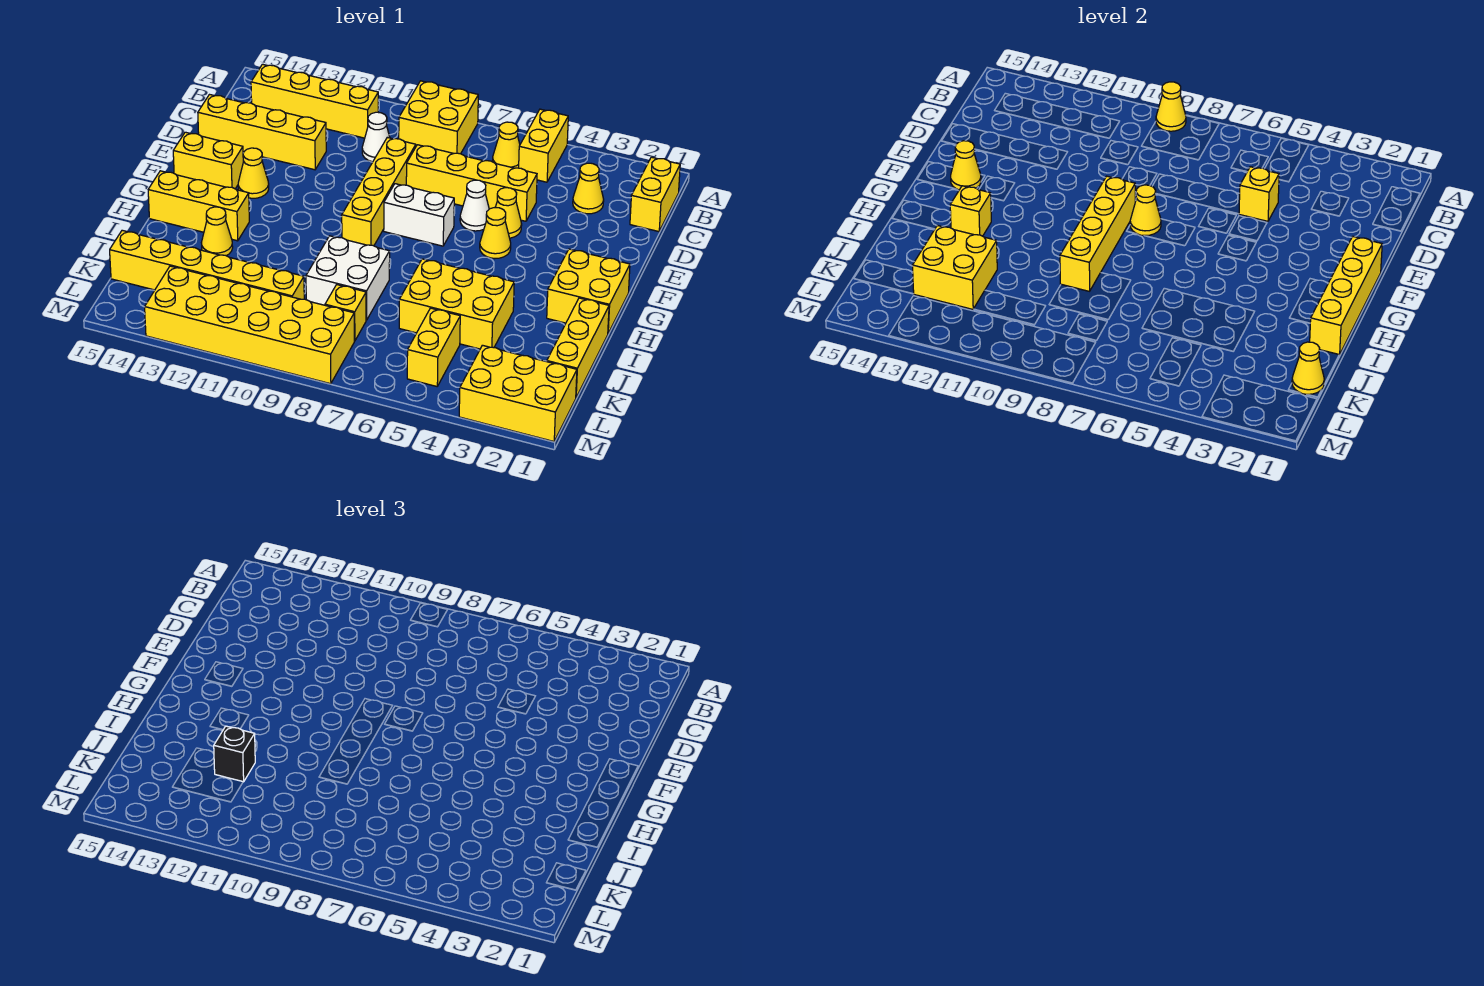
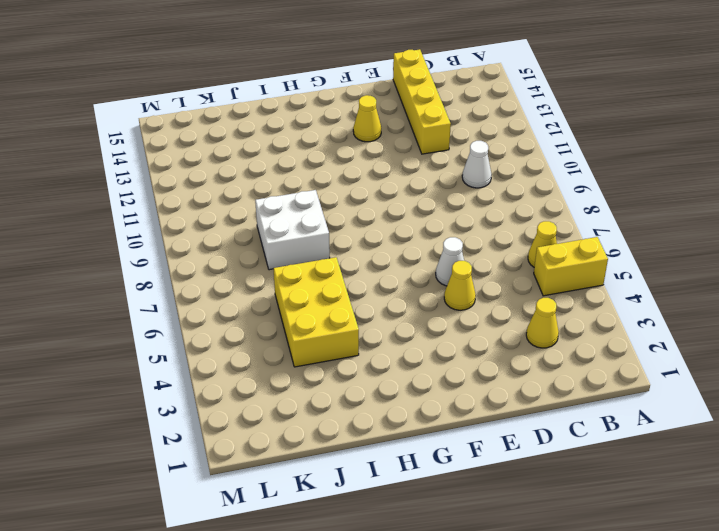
none -> yellow brick A8:B9 level 1
none -> yellow brick B1:C1 level 1
none -> yellow brick B11:B14 level 1
none -> yellow brick D5:D8 level 1

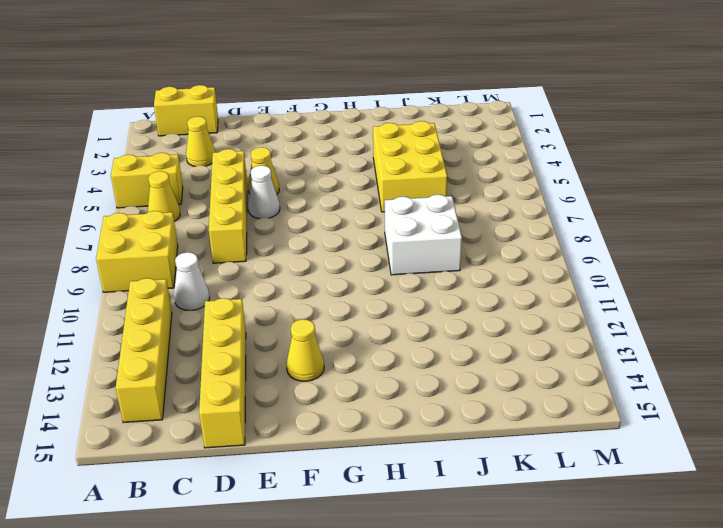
none -> yellow brick D9:G9 level 1
none -> yellow cone F5 level 1
none -> white brick F7:F8 level 1
none -> yellow brick F14:F15 level 1

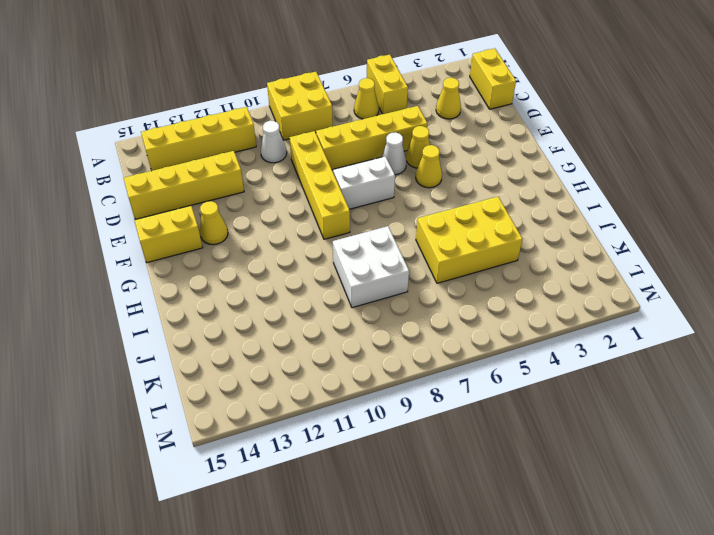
none -> yellow brick G1:H2 level 1
none -> yellow brick H13:H15 level 1
none -> yellow brick I1:K1 level 1
none -> yellow cone I13 level 1

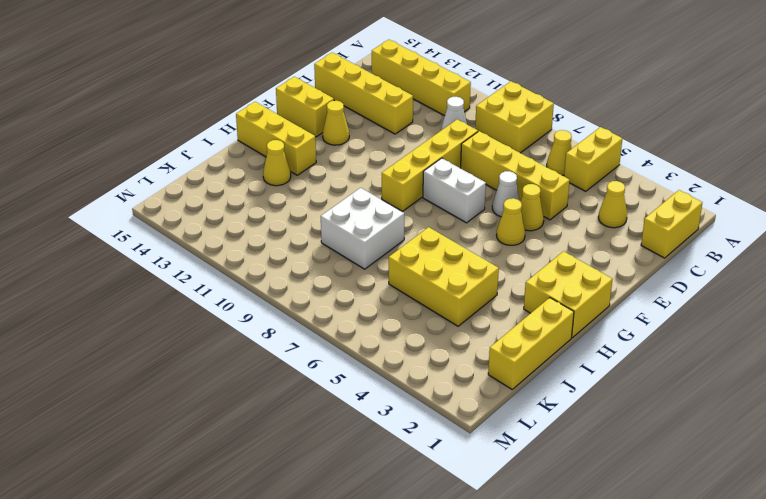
none -> yellow brick K5:L5 level 1
none -> yellow brick K8 level 1
none -> yellow brick K10:K15 level 1
none -> yellow brick L1:M3 level 1

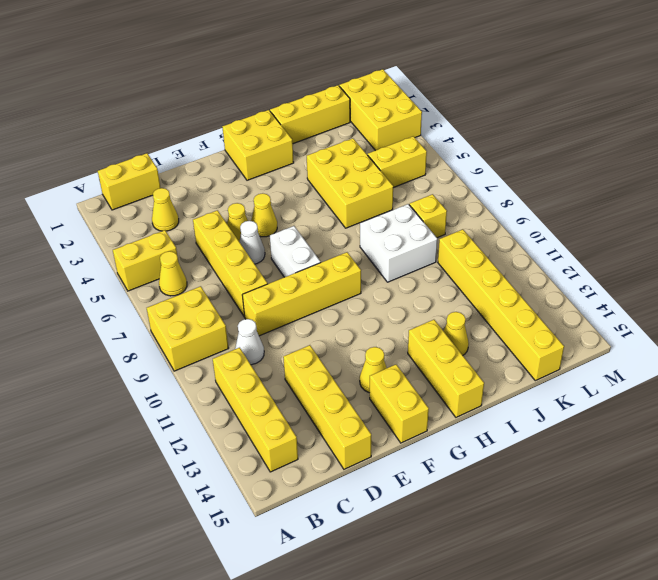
none -> yellow brick L8:M13 level 1
none -> yellow cone A9 level 2
none -> yellow brick D5 level 2
none -> yellow brick F1:I1 level 2

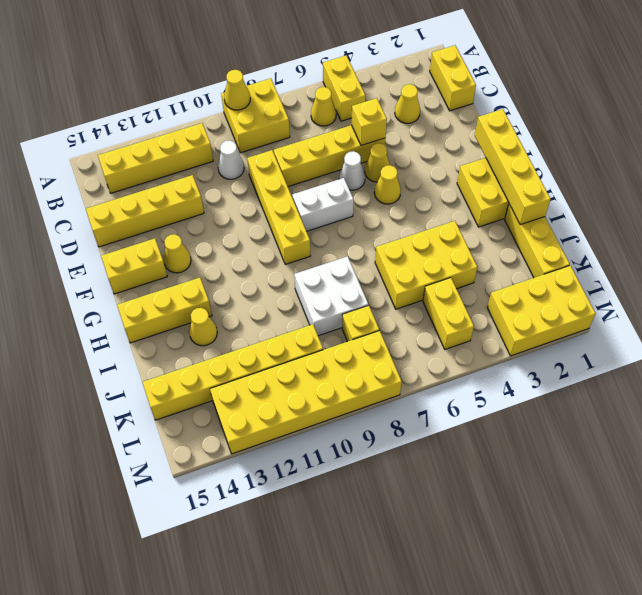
none -> yellow cone F8 level 2
none -> yellow brick F9:I9 level 2
none -> yellow cone F14 level 2
none -> yellow brick H13 level 2

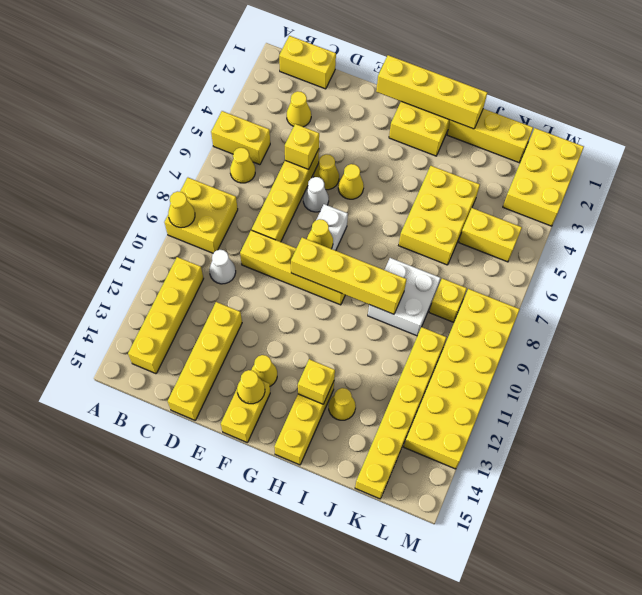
none -> yellow brick J12:K13 level 2
none -> yellow cone K1 level 2
none -> black brick J12 level 3

